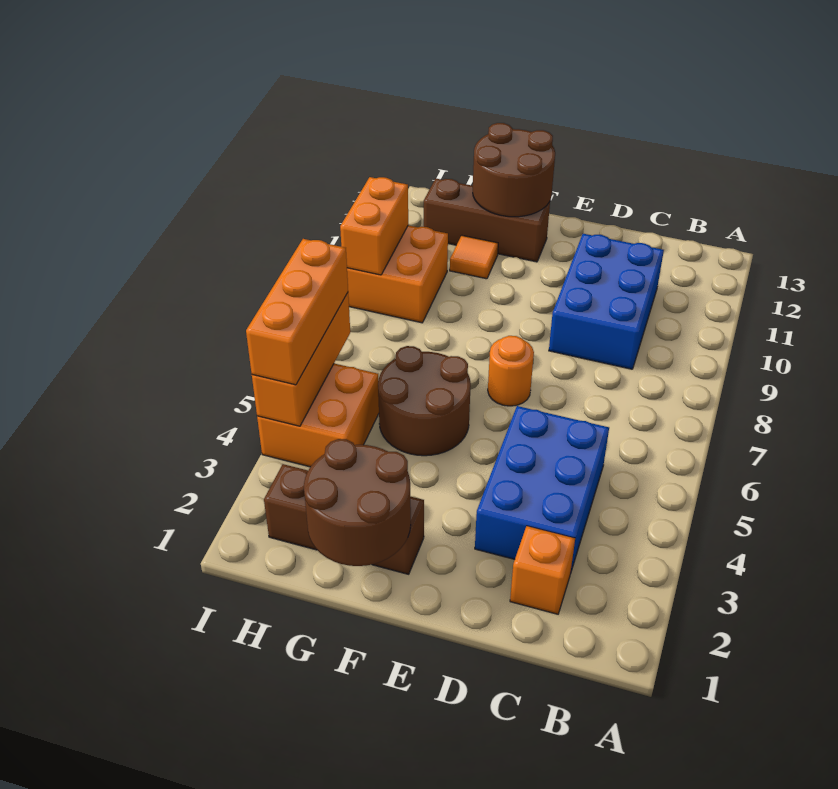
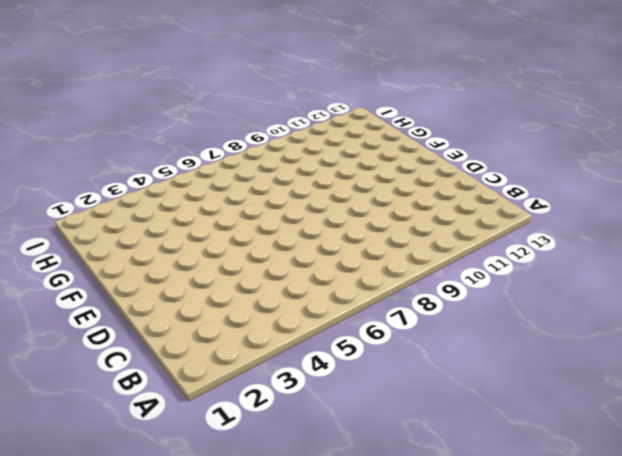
none -> orange brick C2 level 1
none -> blue brick C3:D5 level 1
none -> blue brick C9:D11 level 1

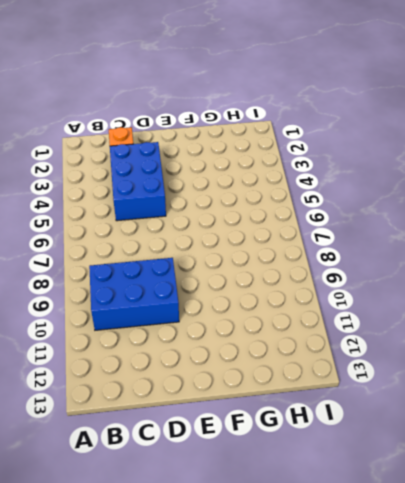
blue brick B9:D10 level 1 -> blue brick C9:D11 level 1
none -> orange round brick E7 level 1
none -> brown brick F2:H2 level 1
none -> brown round brick F5:G6 level 1

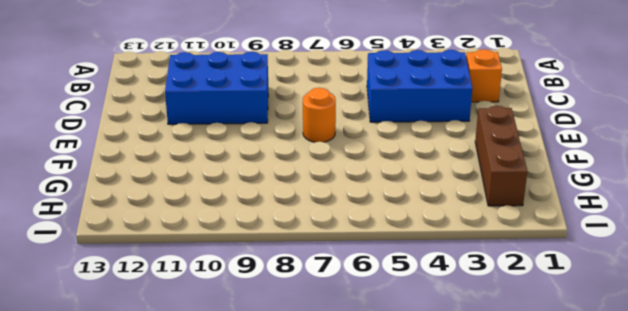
none -> brown round brick F5:G6 level 1
none -> brown brick F12:H12 level 1
none -> orange tile G11 level 1

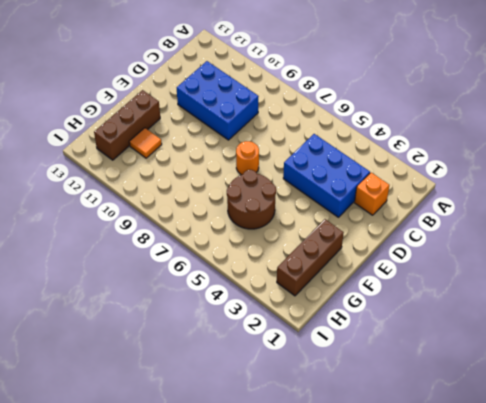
none -> orange brick H4:I5 level 1
none -> orange brick H9:I10 level 1
none -> brown round brick F1:G2 level 2

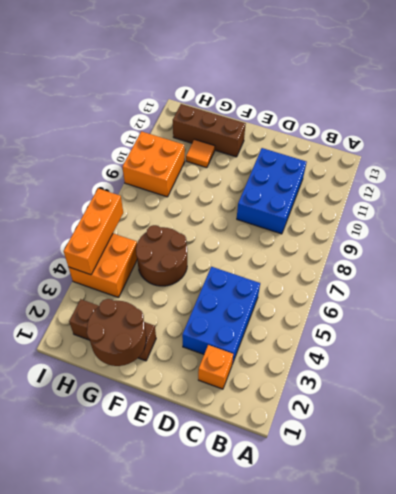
none -> orange round brick E7 level 1
none -> brown round brick F12:G13 level 2
none -> orange brick I9:I10 level 2

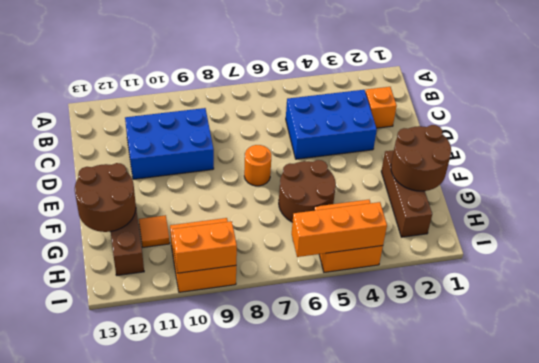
none -> orange brick I4:I6 level 3

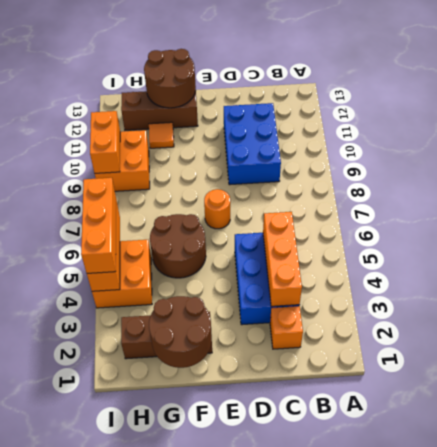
orange brick C3:C5 level 2 -> none

